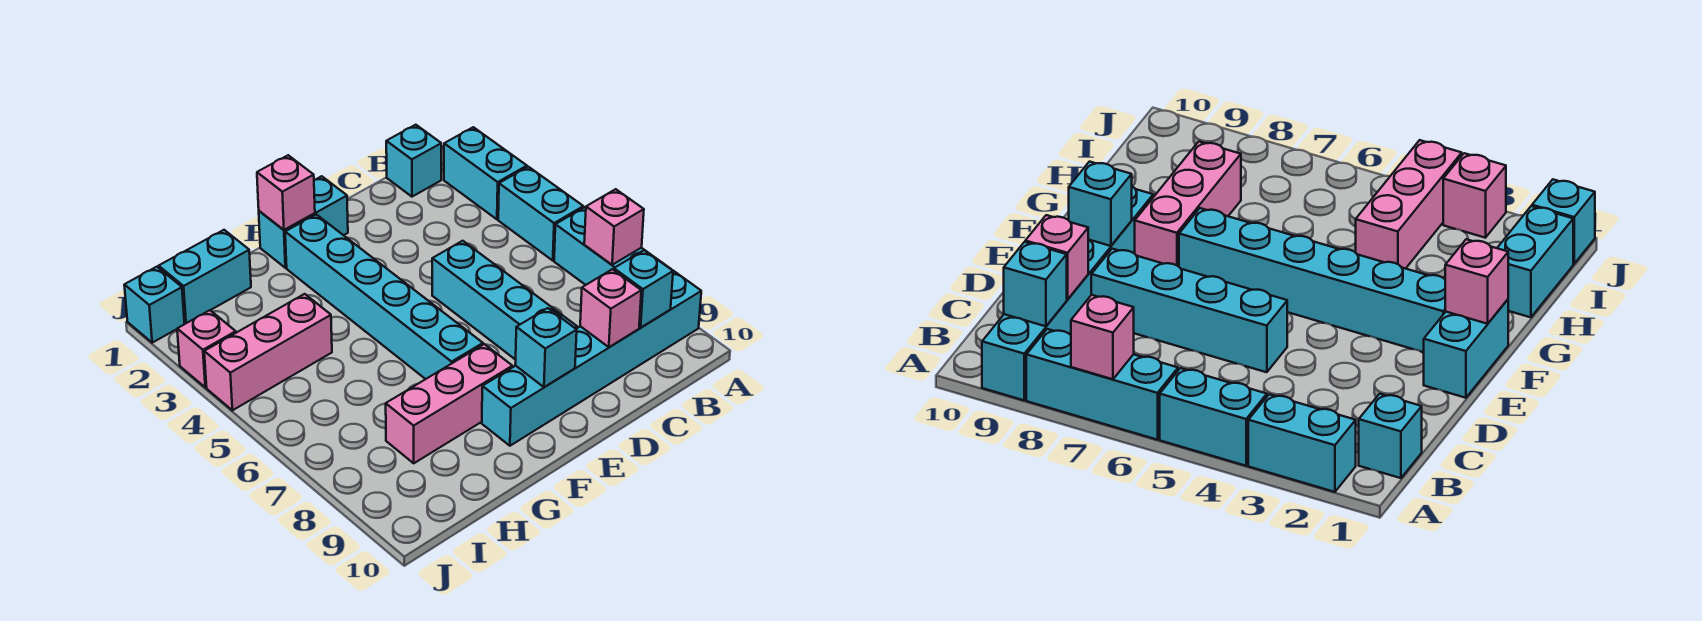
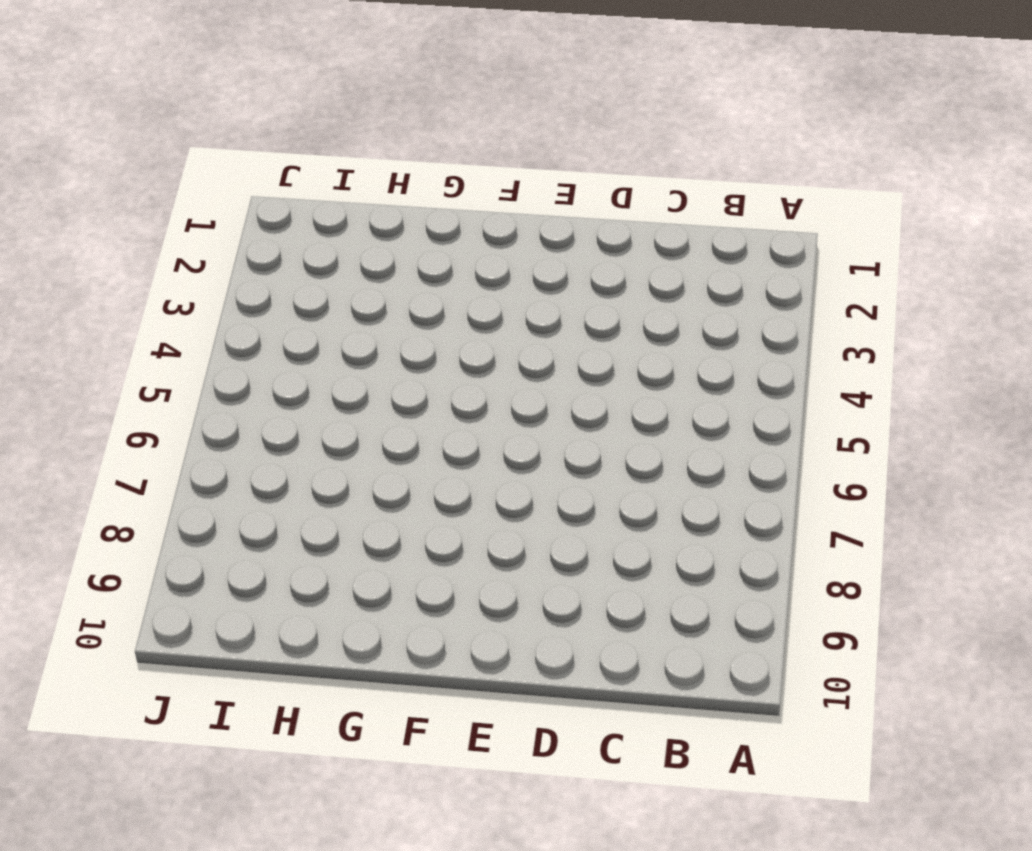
none -> cyan brick A2:A3 level 1
none -> cyan brick A4:A5 level 1
none -> cyan brick A6:A8 level 1

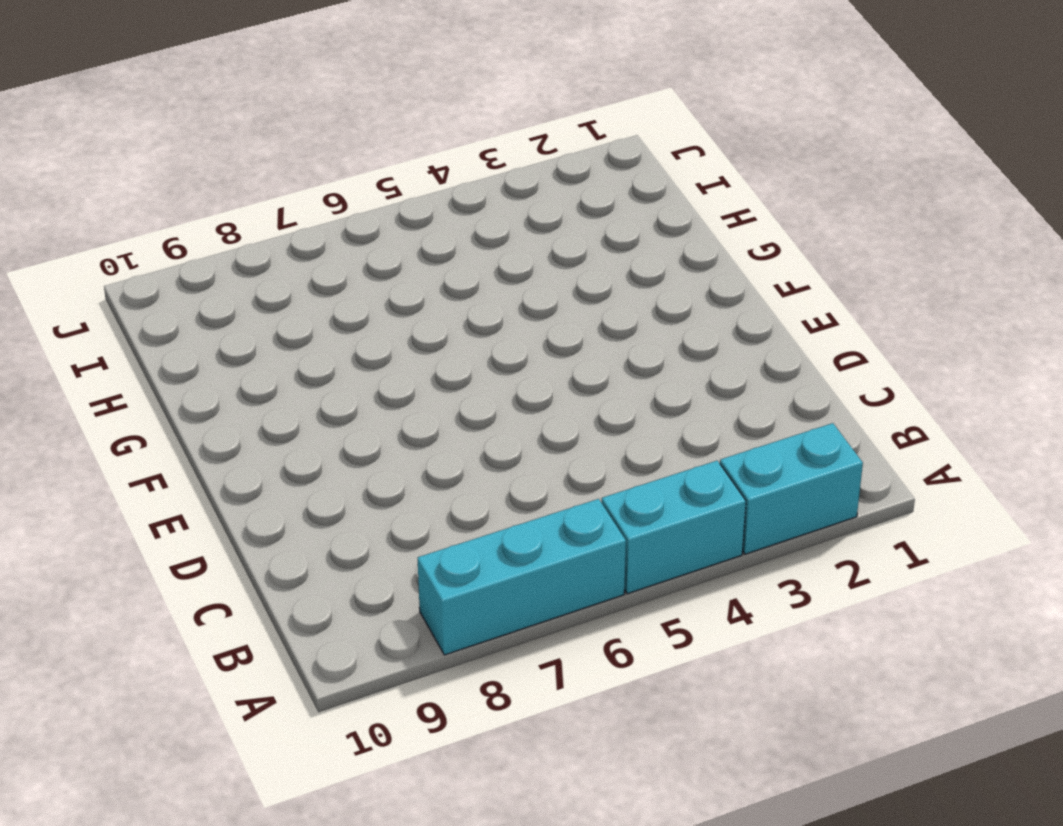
none -> cyan brick A9:F9 level 1
none -> cyan brick B1 level 1
none -> cyan brick D5:D8 level 1

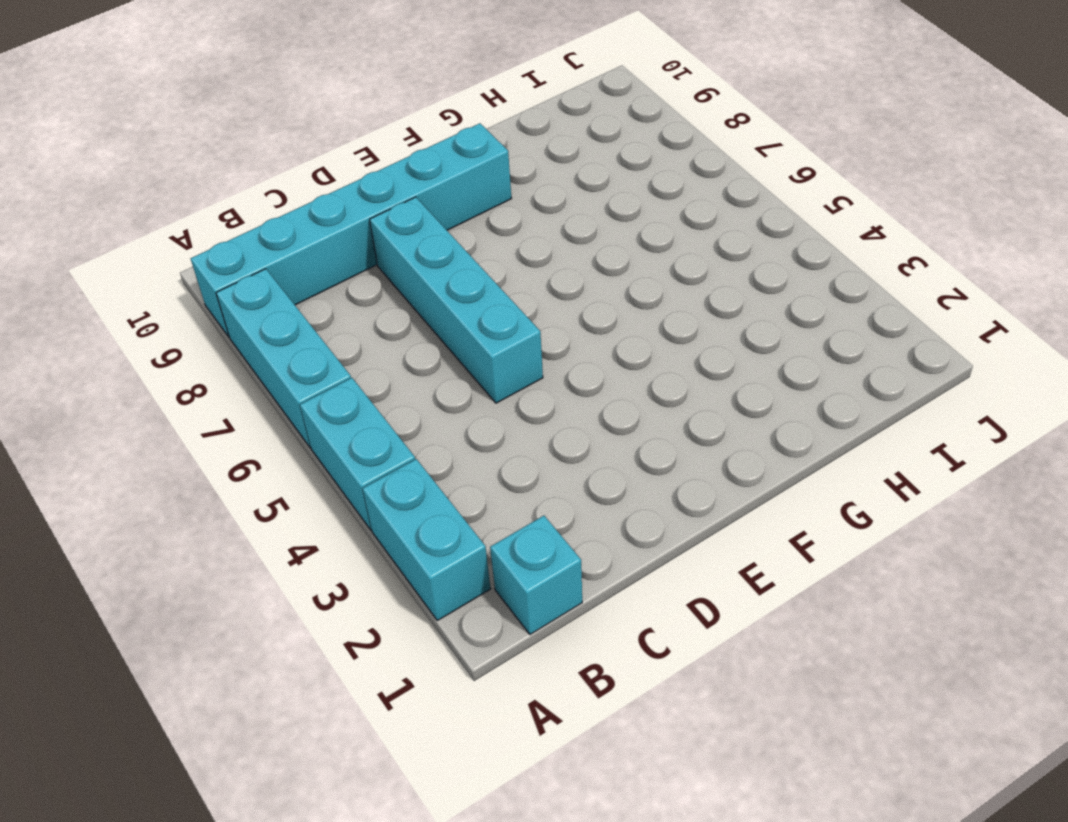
none -> cyan brick E1:F1 level 1
none -> cyan brick F2:F7 level 1
none -> pink brick F8:H8 level 1

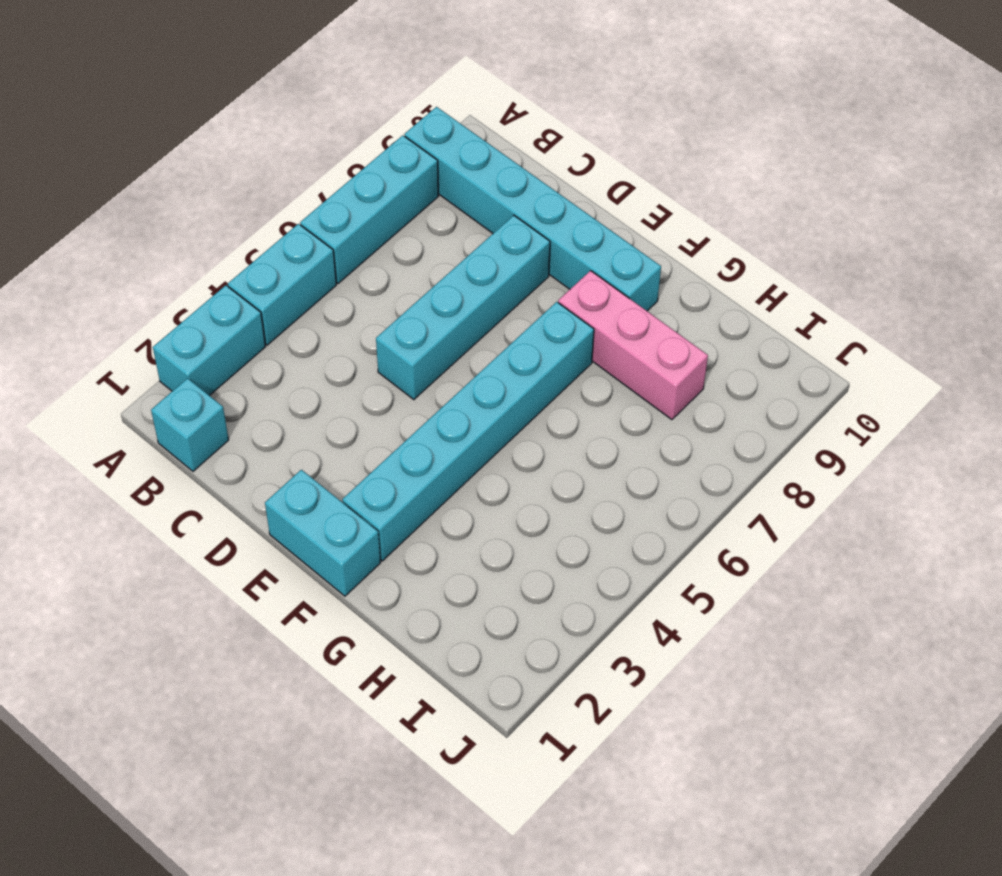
none -> cyan brick H1:I1 level 1
none -> pink brick H4:J4 level 1
none -> cyan brick J1 level 1

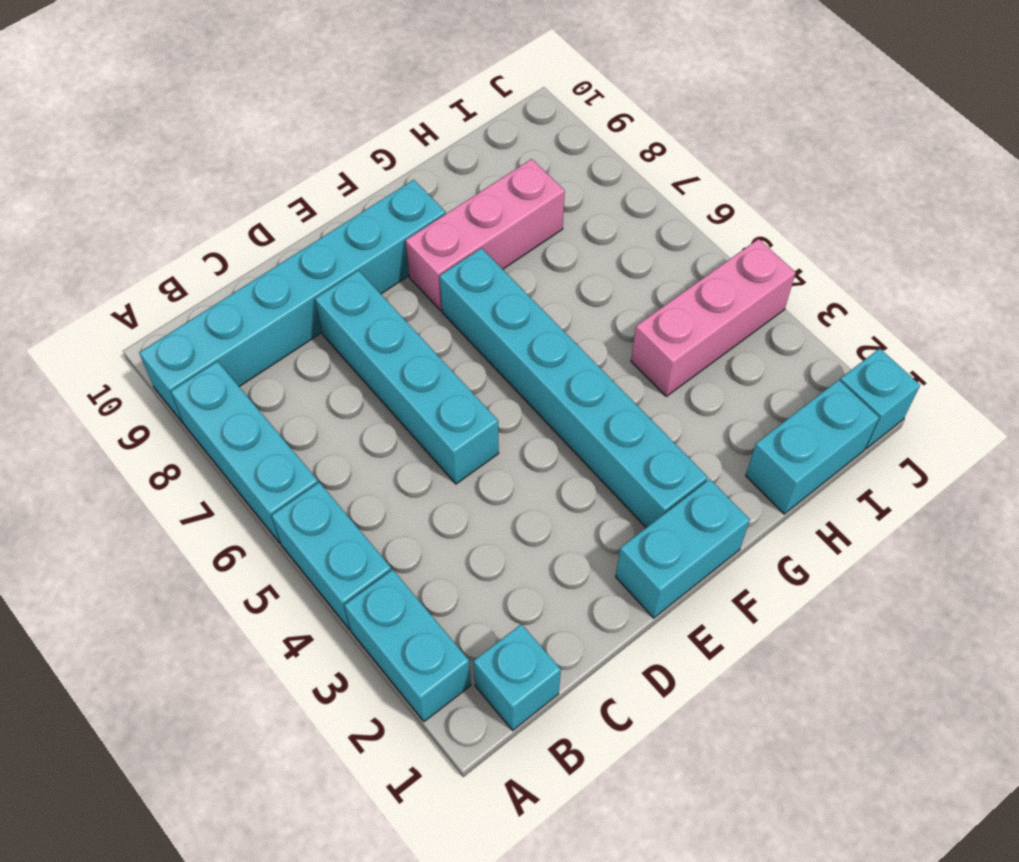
none -> pink brick J3 level 1
none -> pink brick A7 level 2
none -> cyan brick B9 level 2

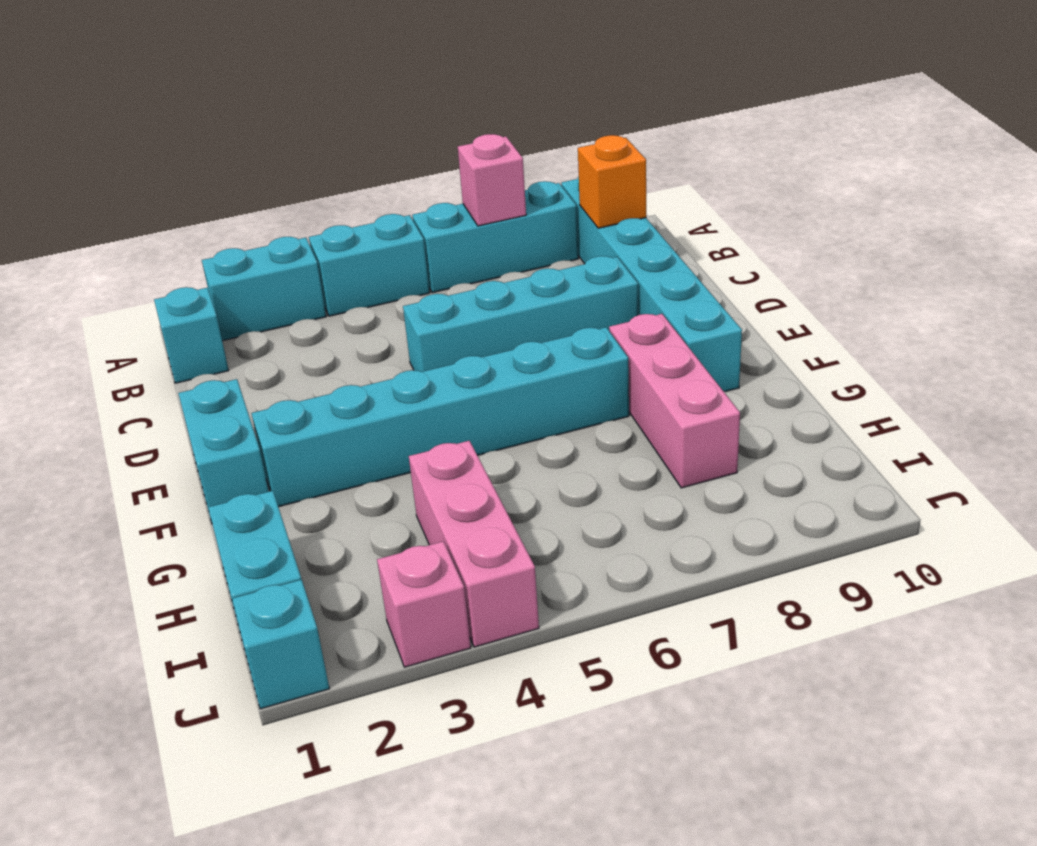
orange brick B9 level 2 -> cyan brick B9 level 2
none -> pink brick C9 level 2
none -> cyan brick E9 level 2
none -> pink brick F1 level 2

